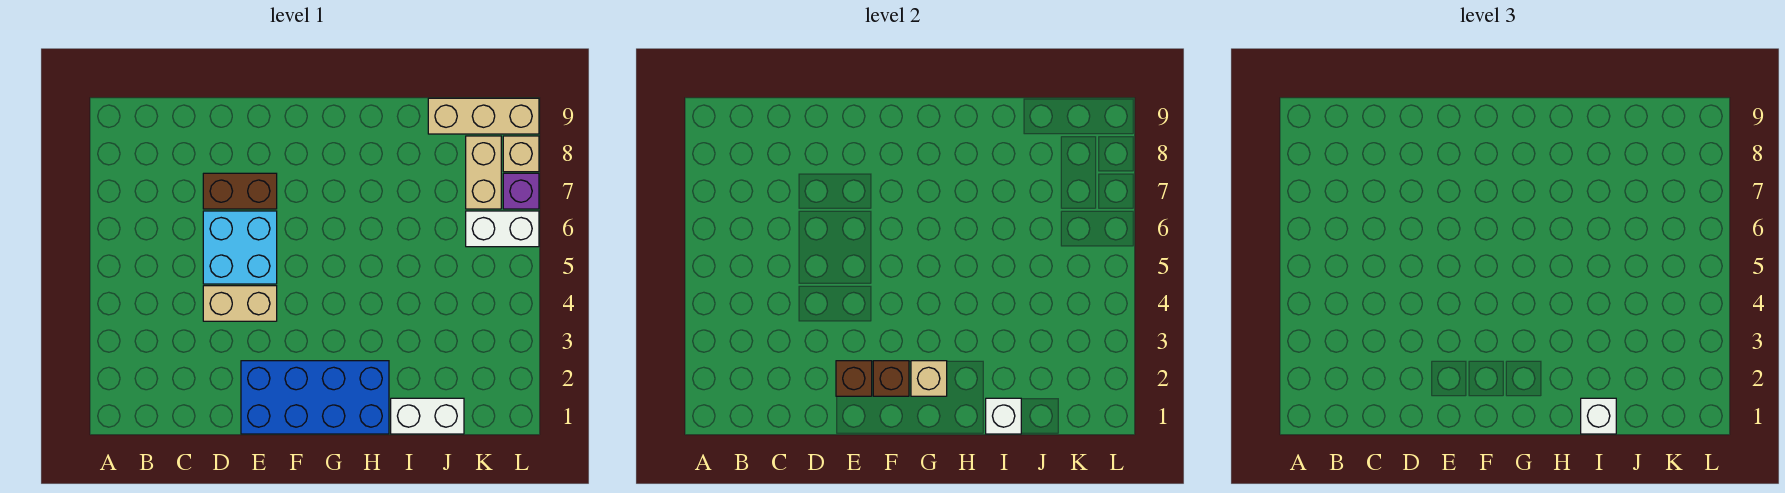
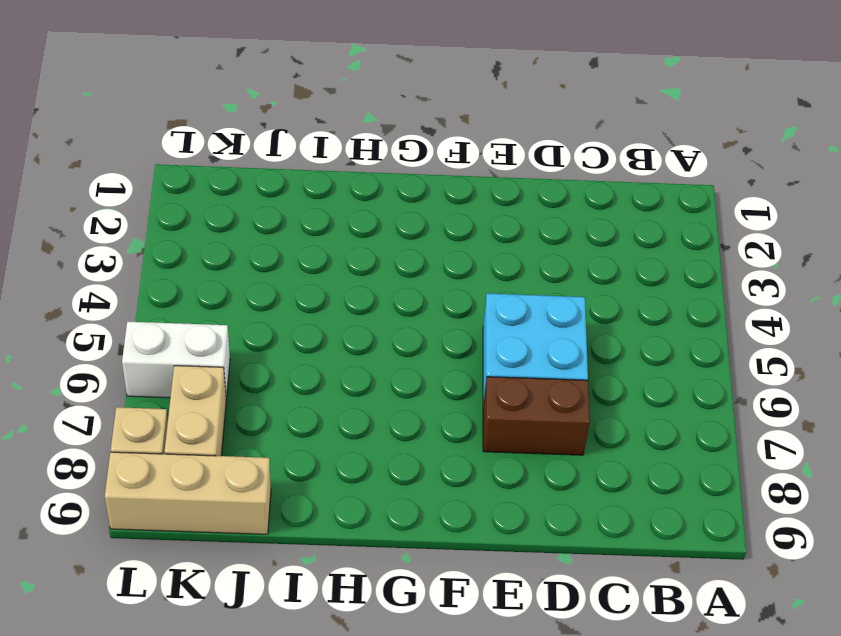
none -> tan brick D4:E4 level 1
none -> blue brick E1:H2 level 1
none -> white brick I1:J1 level 1

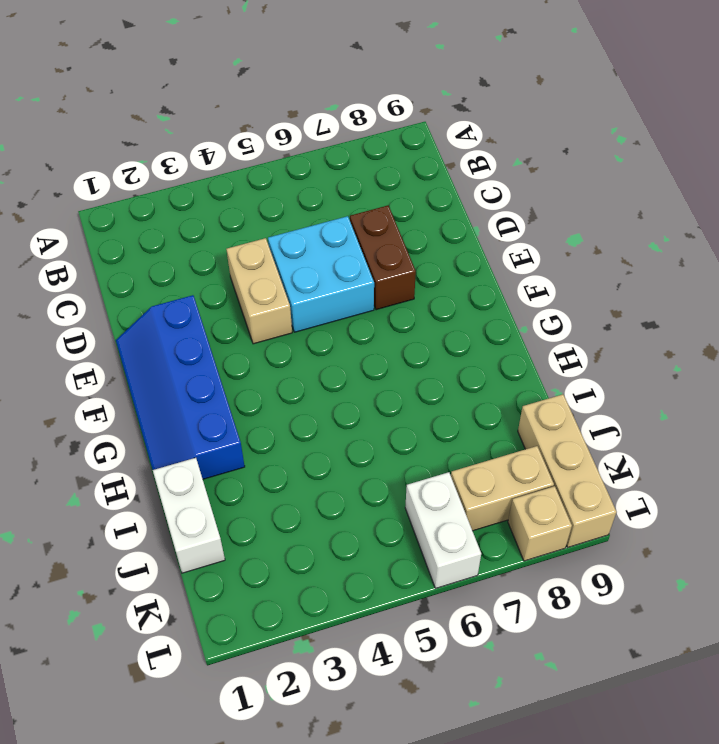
blue slope E1:H2 level 1 top 2 -> blue brick E1:H2 level 1
none -> purple brick L7 level 1
none -> brown brick E2 level 2
none -> brown brick F2 level 2

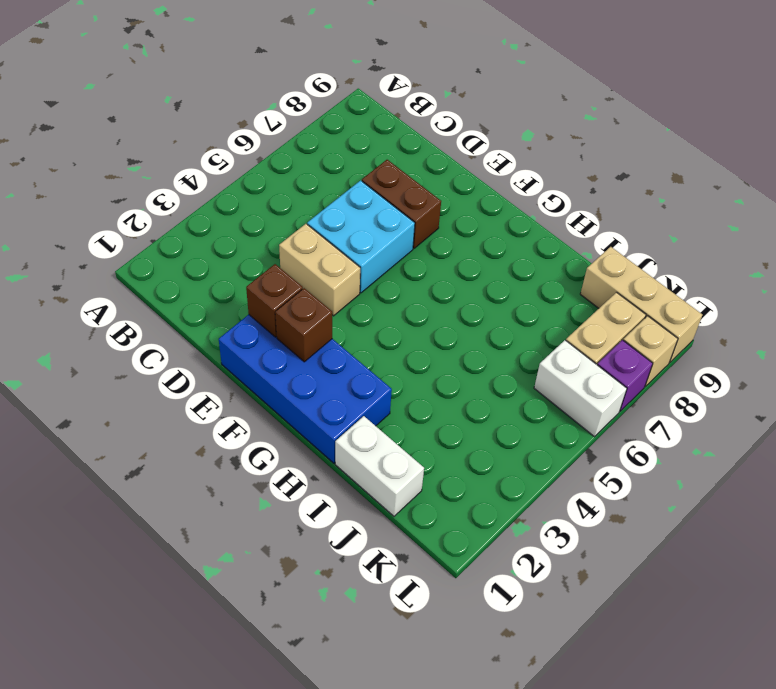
none -> tan brick G2 level 2
none -> white brick I1 level 2
none -> white brick I1 level 3

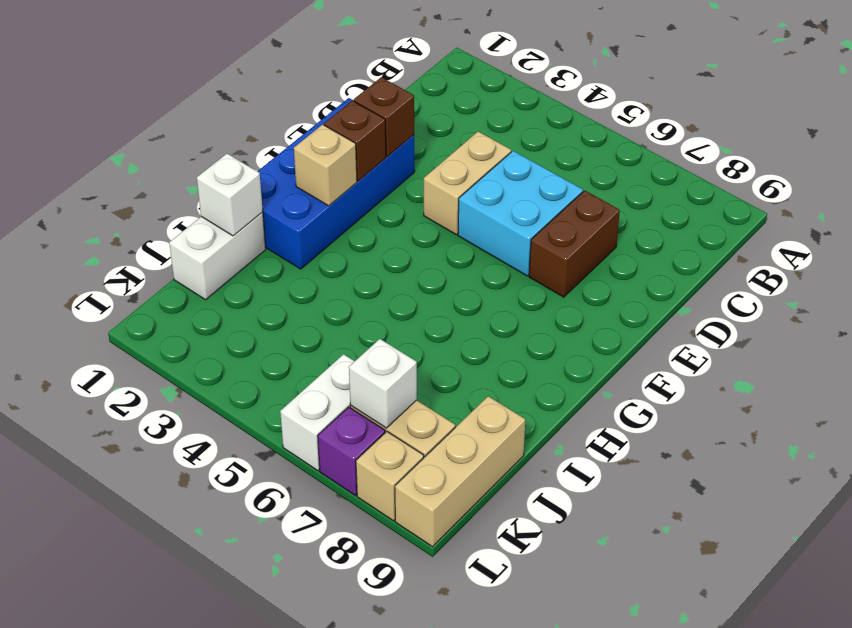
white brick K7 level 2 -> white brick I1 level 3

